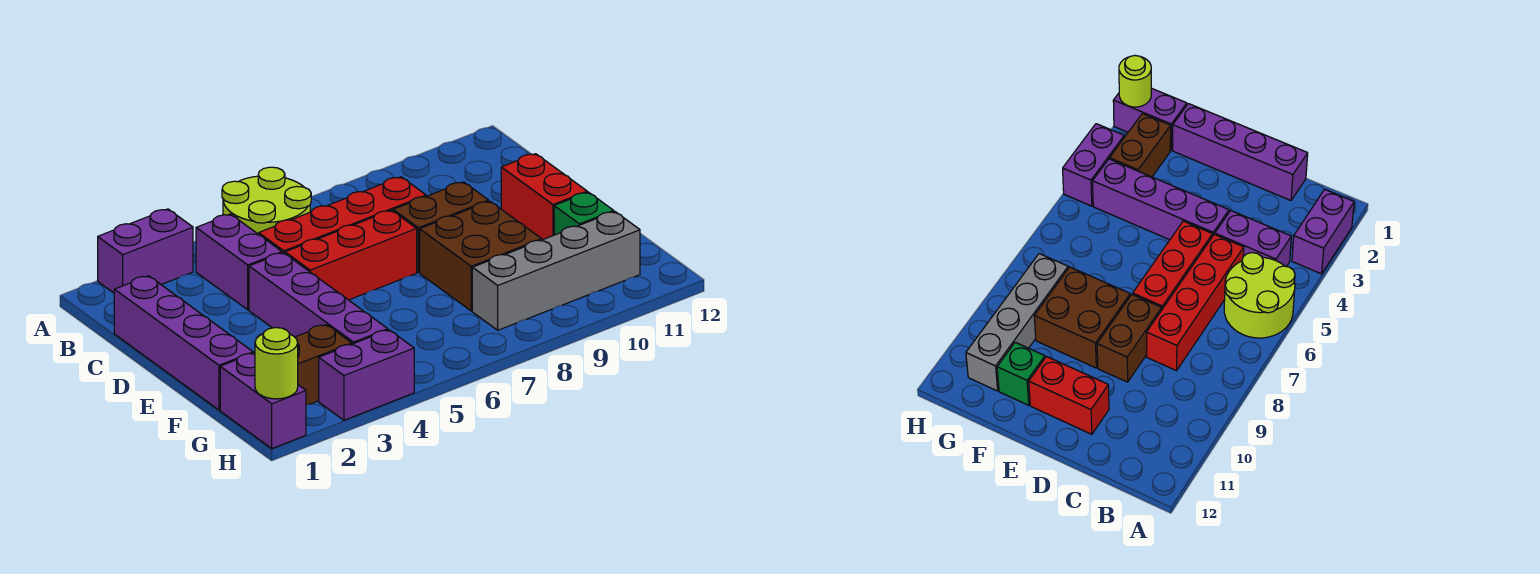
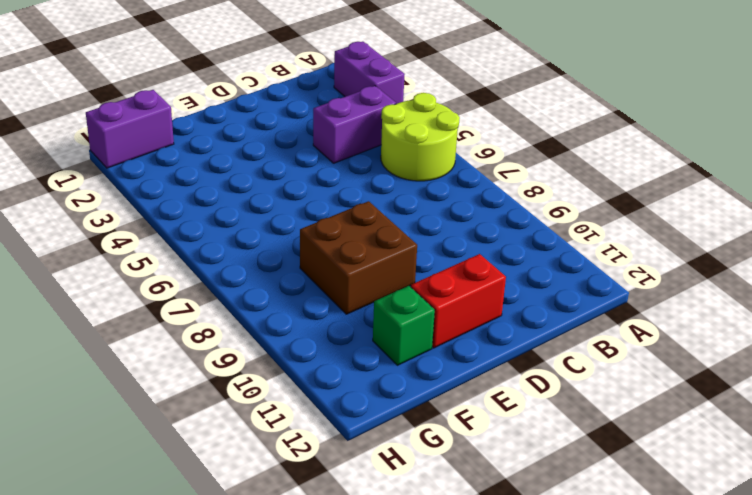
none -> purple brick C1:F1 level 1
none -> red brick C5:C8 level 1
none -> purple brick D4:G4 level 1

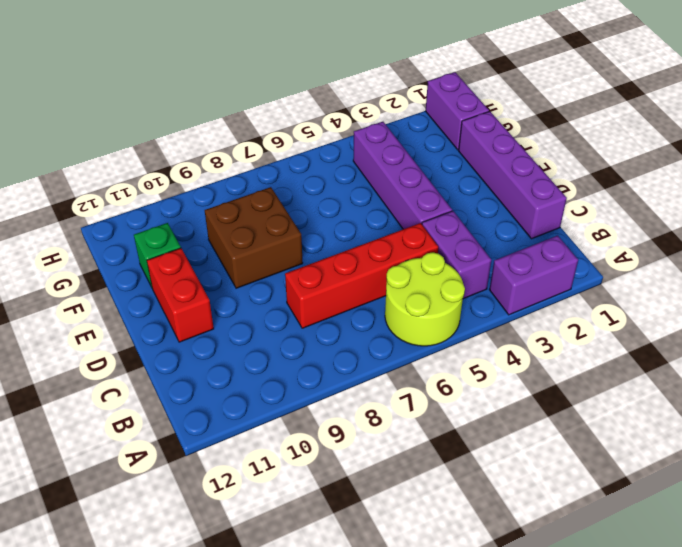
none -> red brick D5:D7 level 1
none -> brown brick D8:D9 level 1
none -> brown brick G2:G3 level 1

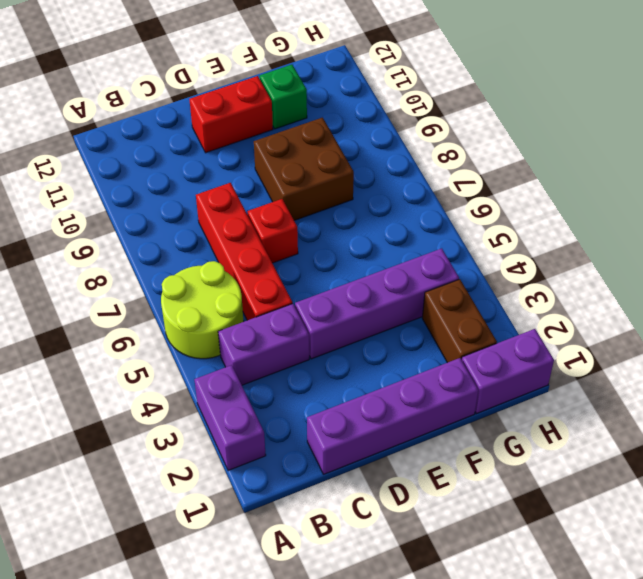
red brick D7 level 1 -> red brick D5:D7 level 1
none -> brown brick D8:D9 level 1
none -> grey brick G8:G11 level 1
none -> purple brick H3:H4 level 1

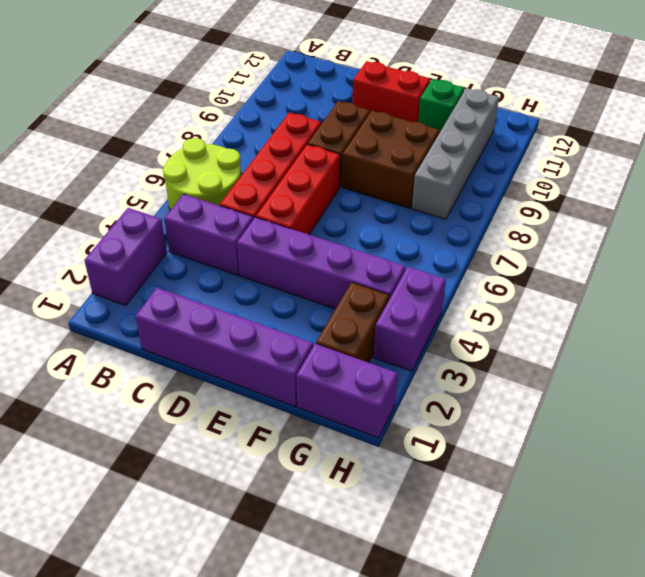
none -> lime round brick H1 level 2

